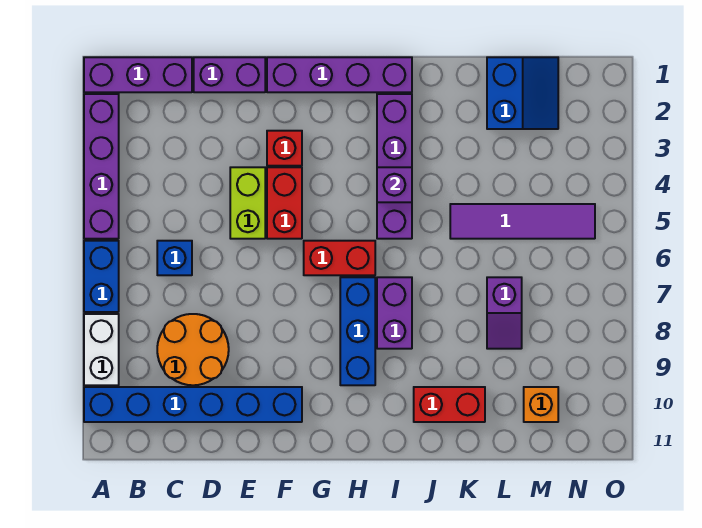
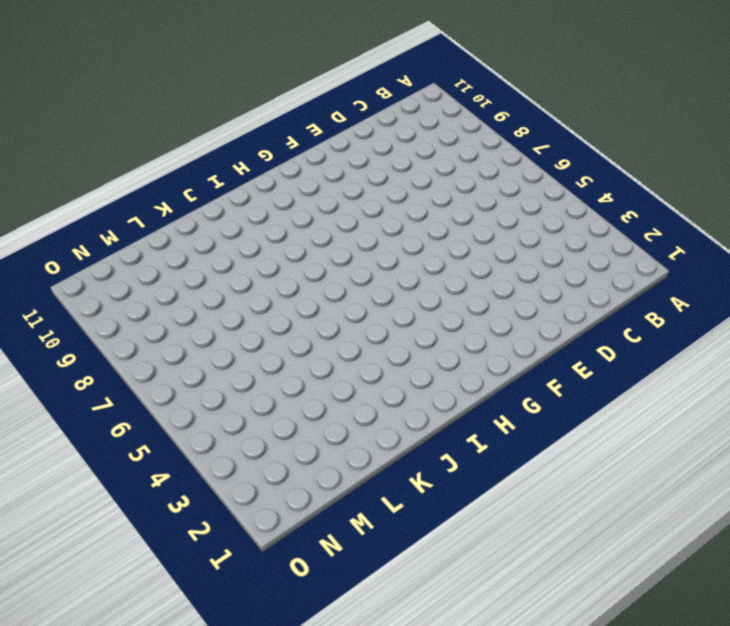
none -> purple brick A1:C1 level 1
none -> purple brick A2:A5 level 1
none -> blue brick A6:A7 level 1

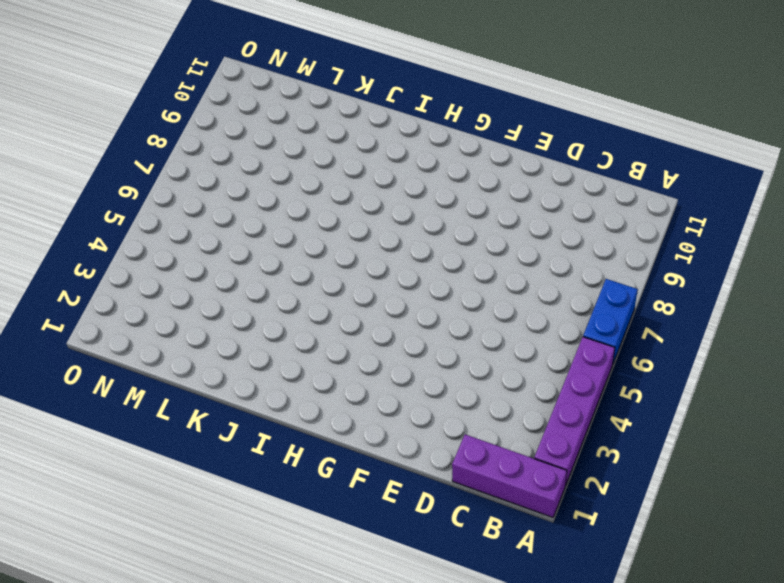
none -> white brick A8:A9 level 1
none -> blue brick A10:F10 level 1
none -> blue brick C6 level 1

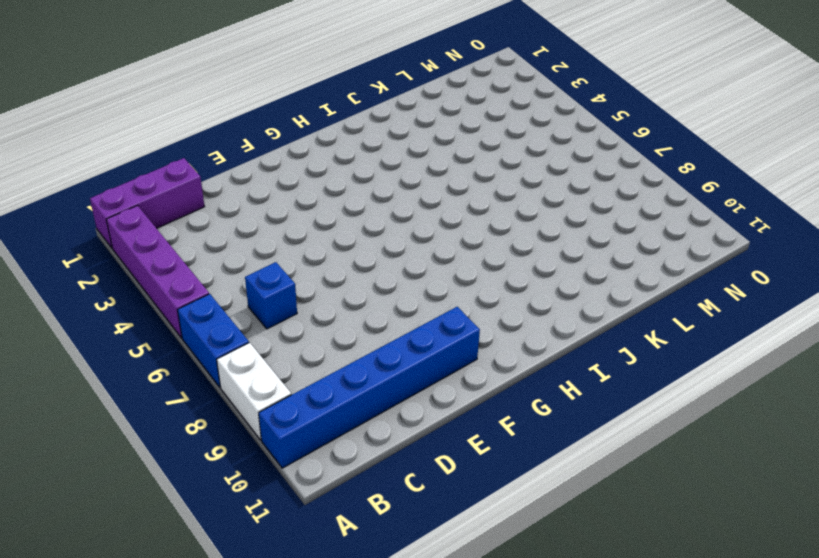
none -> orange round brick C8:D9 level 1
none -> purple brick D1:E1 level 1
none -> lime brick E4:E5 level 1

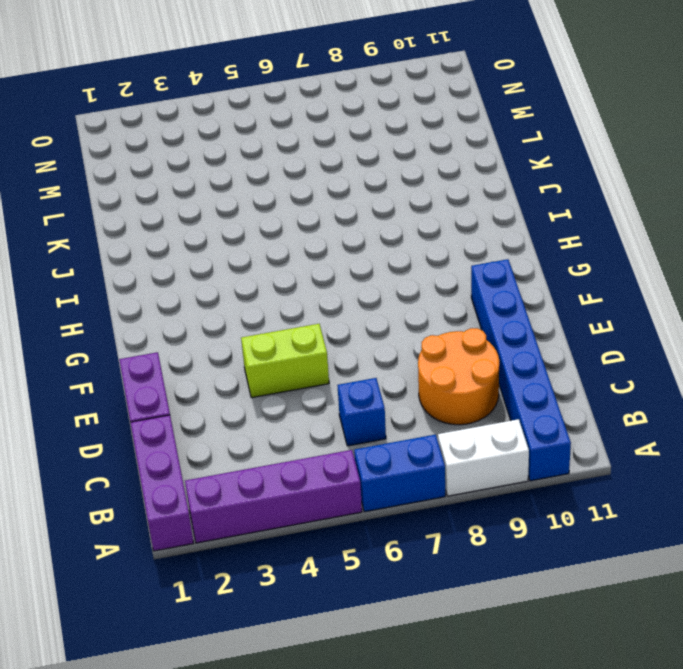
none -> purple brick F1:I1 level 1
none -> red brick F3 level 1
none -> red brick F4:F5 level 1

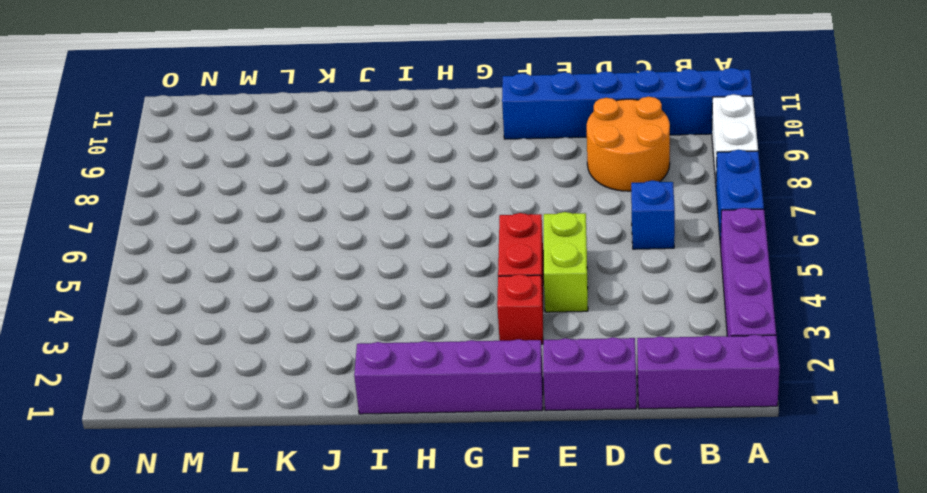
none -> red brick G6:H6 level 1
none -> blue brick H7:H9 level 1
none -> purple brick I2:I5 level 1

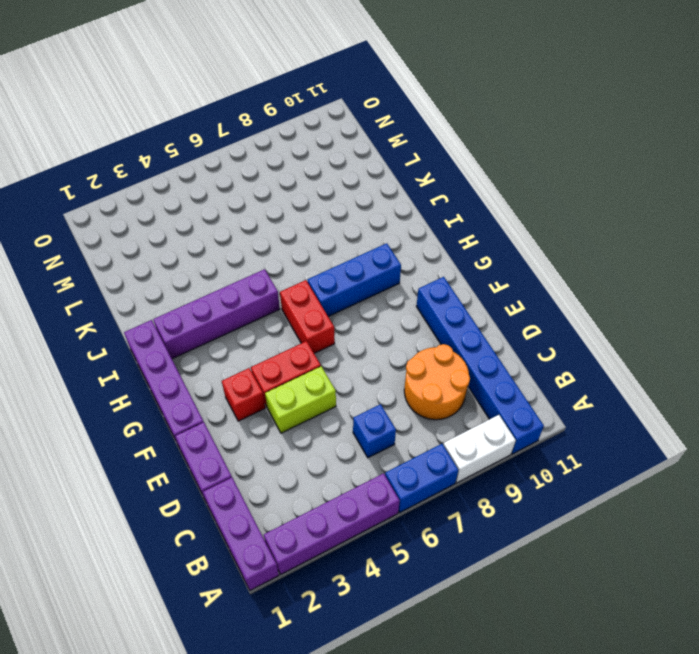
none -> purple brick I7:I8 level 1
none -> red brick J10:K10 level 1
none -> purple tile K5:N5 level 1

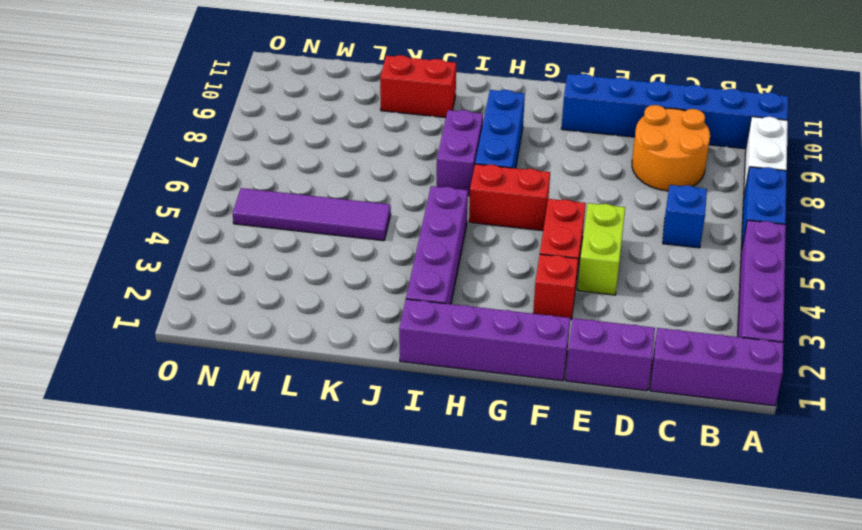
none -> blue slope L1:M2 level 1 top L
none -> purple slope L7:L8 level 1 top 7
none -> orange brick M10 level 1

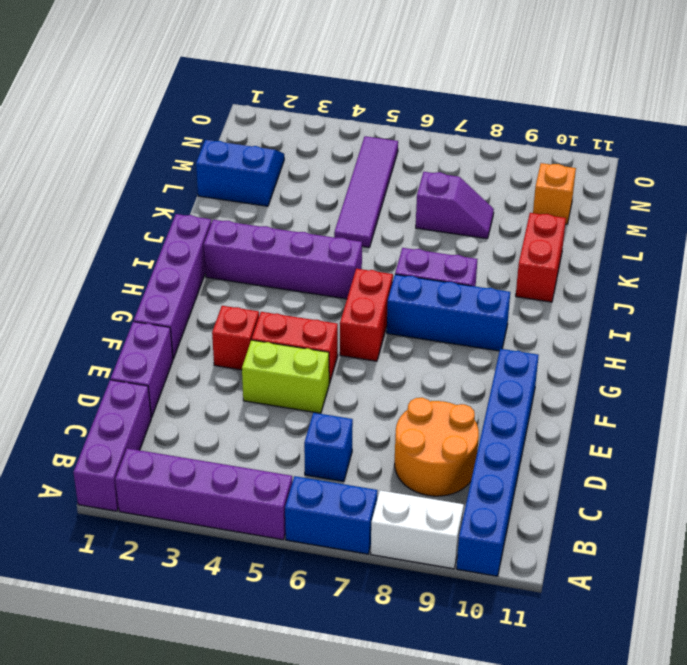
none -> purple brick I4 level 2

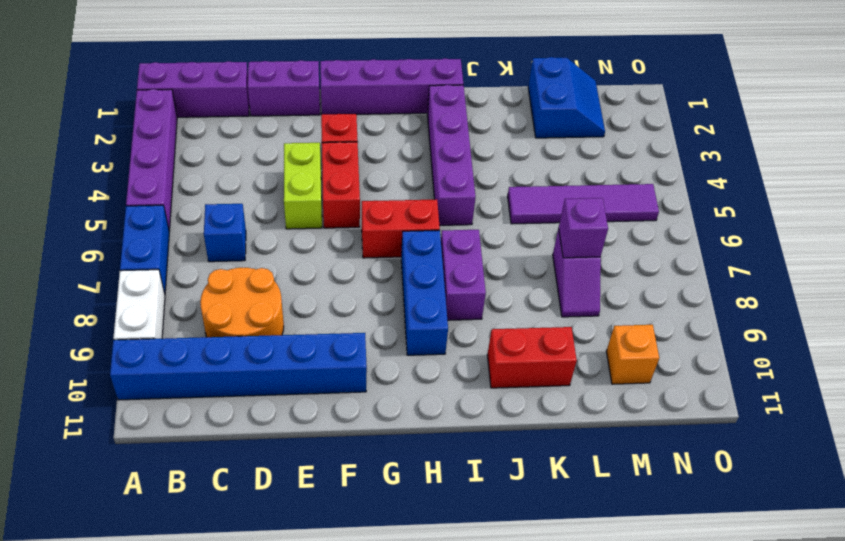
purple brick L7 level 2 -> purple brick I4 level 2

